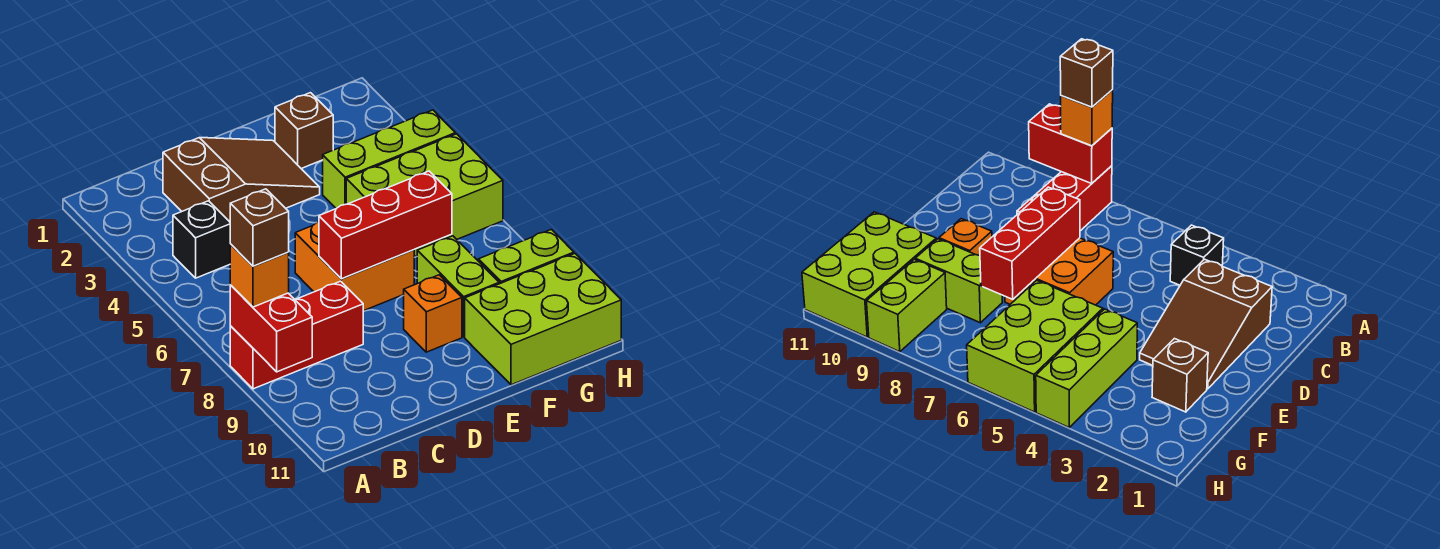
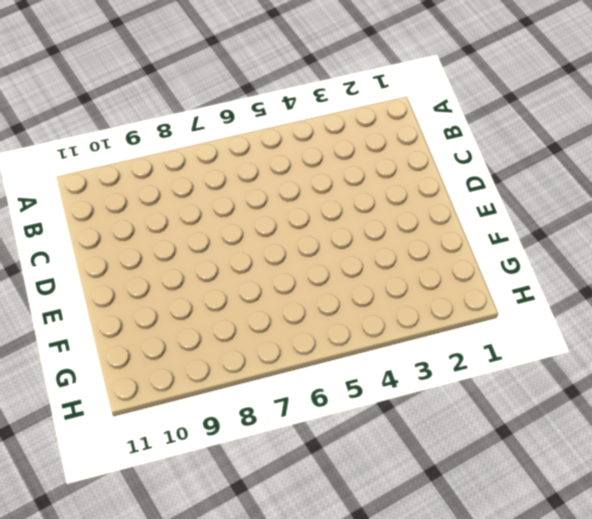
none -> red brick A8:C8 level 1
none -> black brick B4 level 1
none -> brown slope C2:E3 level 1 top C

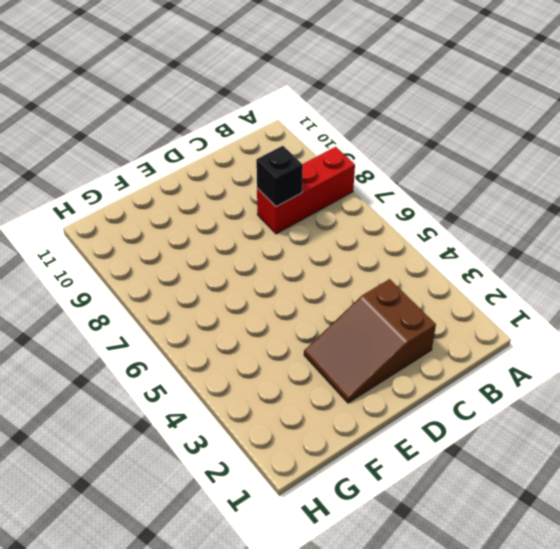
black brick C8 level 2 -> black brick B4 level 1
none -> orange brick D6:E7 level 1
none -> orange brick E9 level 1
none -> brown brick F2 level 1

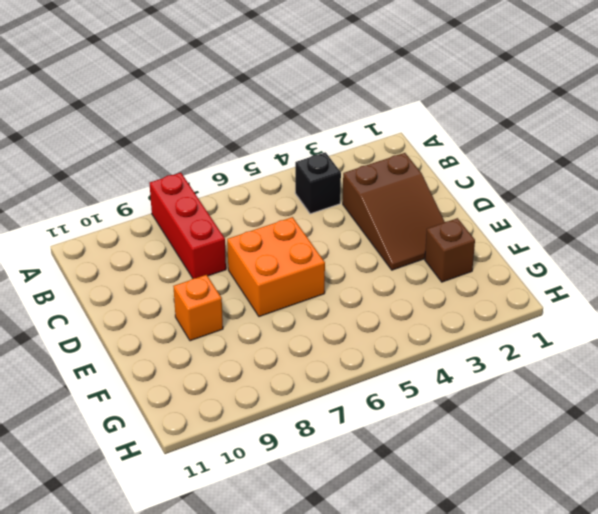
none -> lime brick F4:H4 level 1
none -> lime brick F5:H6 level 1
none -> lime brick F8:F9 level 1

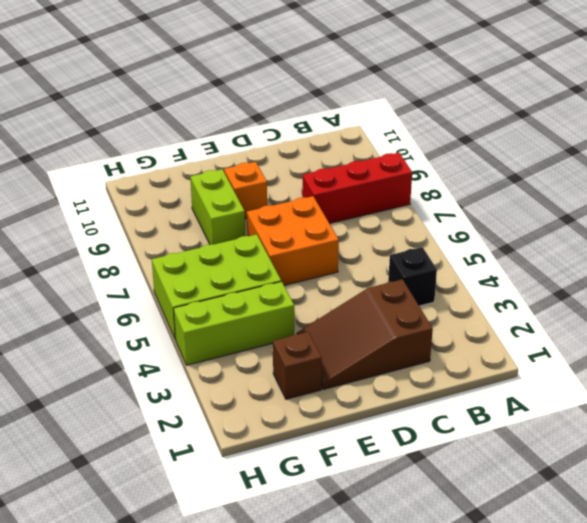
none -> lime brick F10:H11 level 1
none -> lime brick G9:H9 level 1
none -> red brick A8:A9 level 2

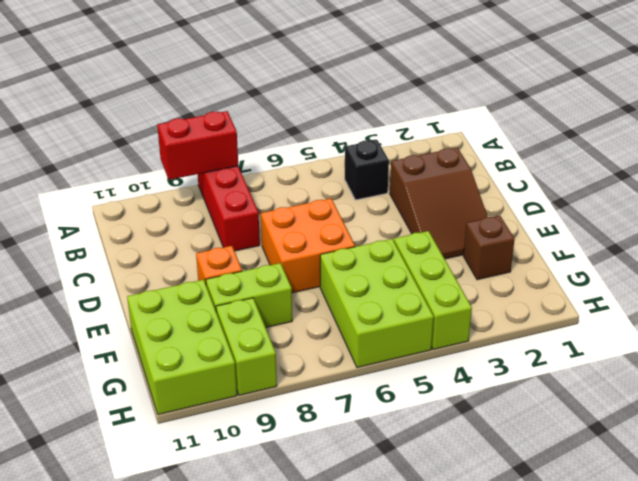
none -> red brick D7:F7 level 2
none -> orange brick A8 level 3
none -> brown brick A8 level 4

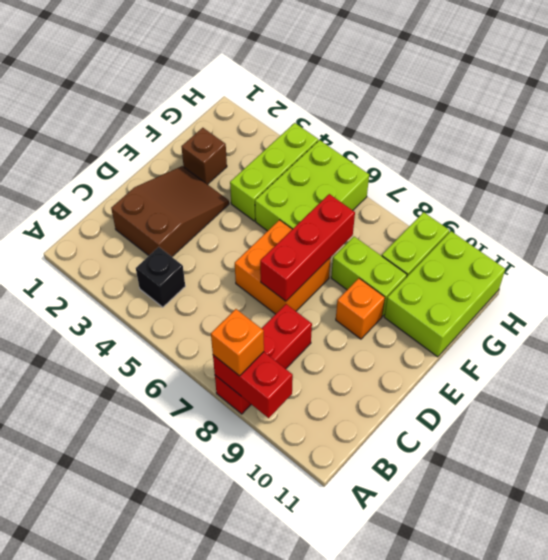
none -> brown brick A8 level 4

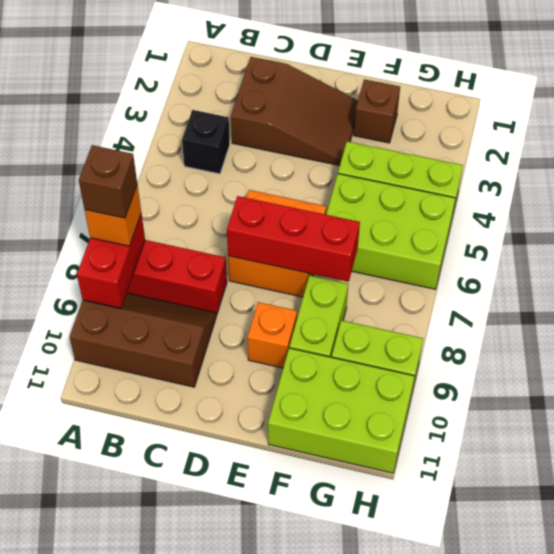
brown slope A9:C10 level 1 top 10 -> none

